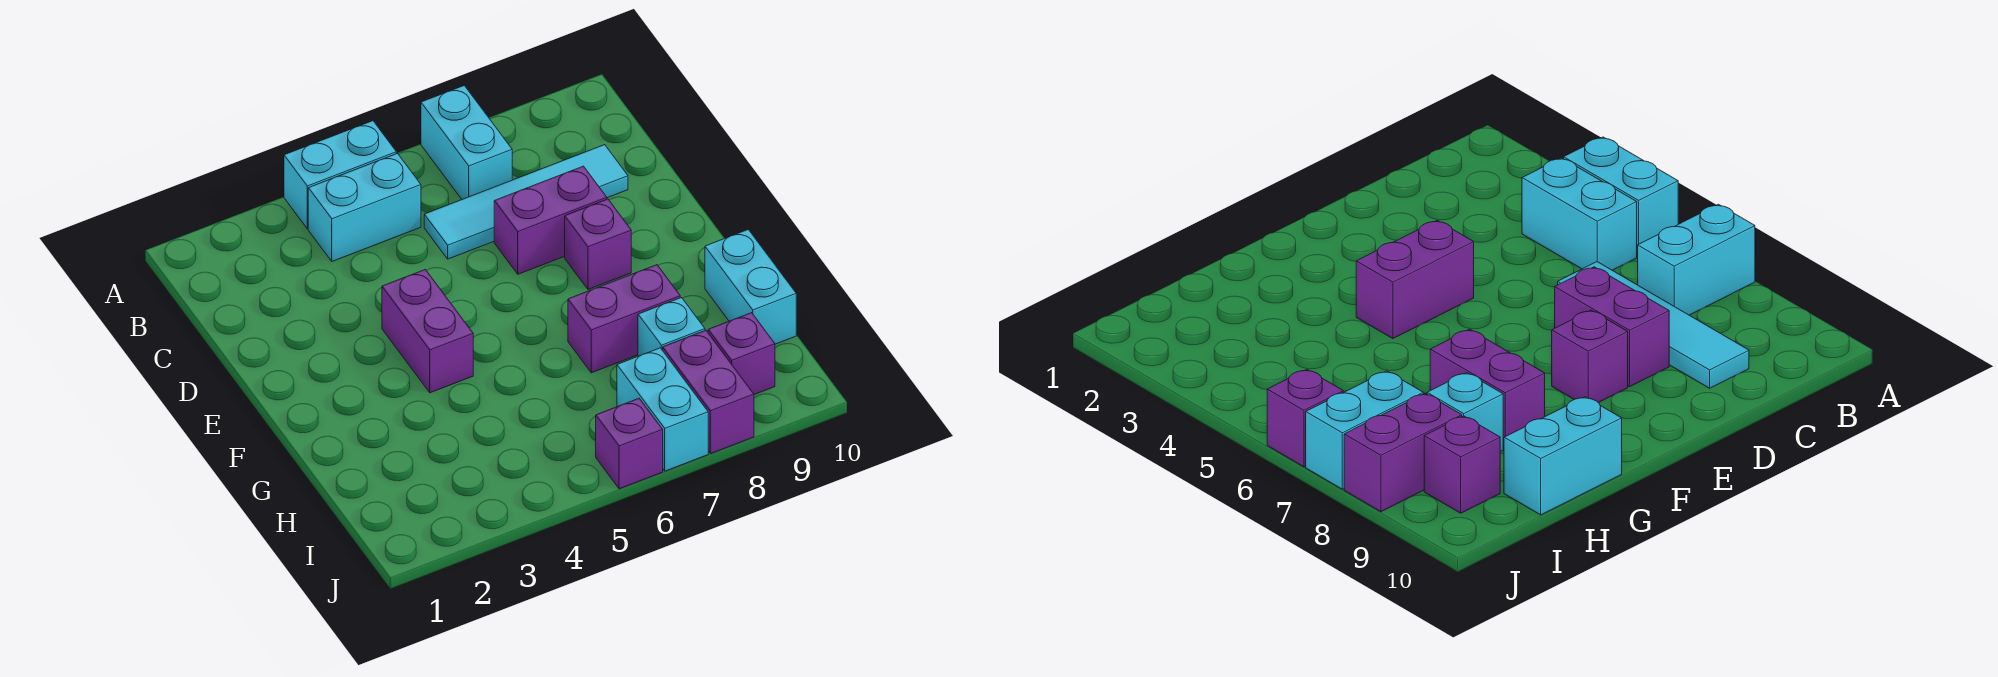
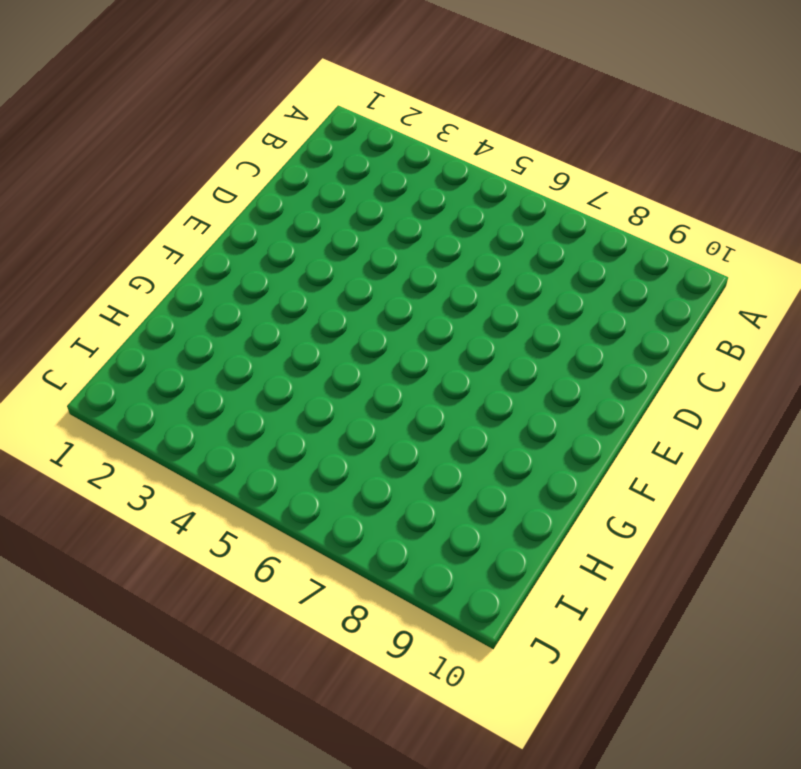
none -> cyan brick A4:A5 level 1
none -> cyan brick A7:B7 level 1
none -> cyan brick B4:B5 level 1

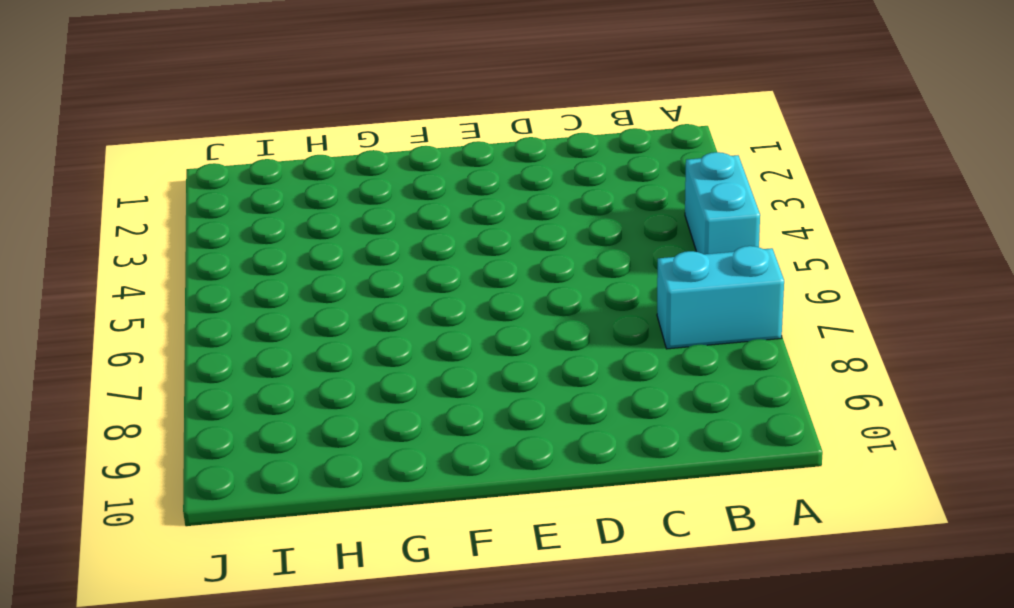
none -> cyan brick B4:B5 level 1
none -> cyan tile C6:C9 level 1
none -> purple brick D7:D8 level 1

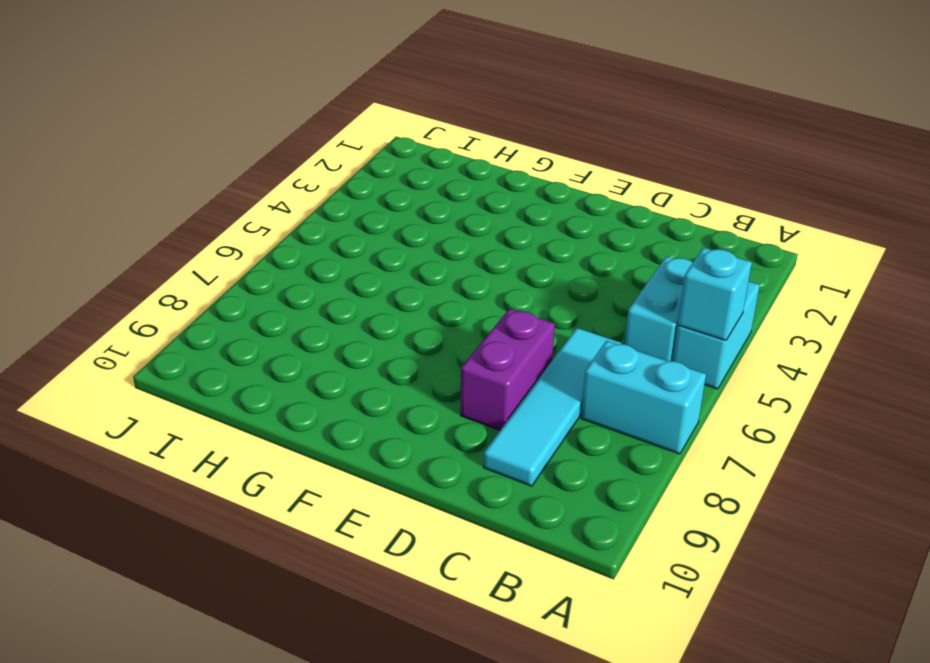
cyan brick A5 level 2 -> cyan brick H8 level 1
none -> purple brick E4:F4 level 1
none -> purple brick E8 level 1
none -> purple brick G7:G8 level 1

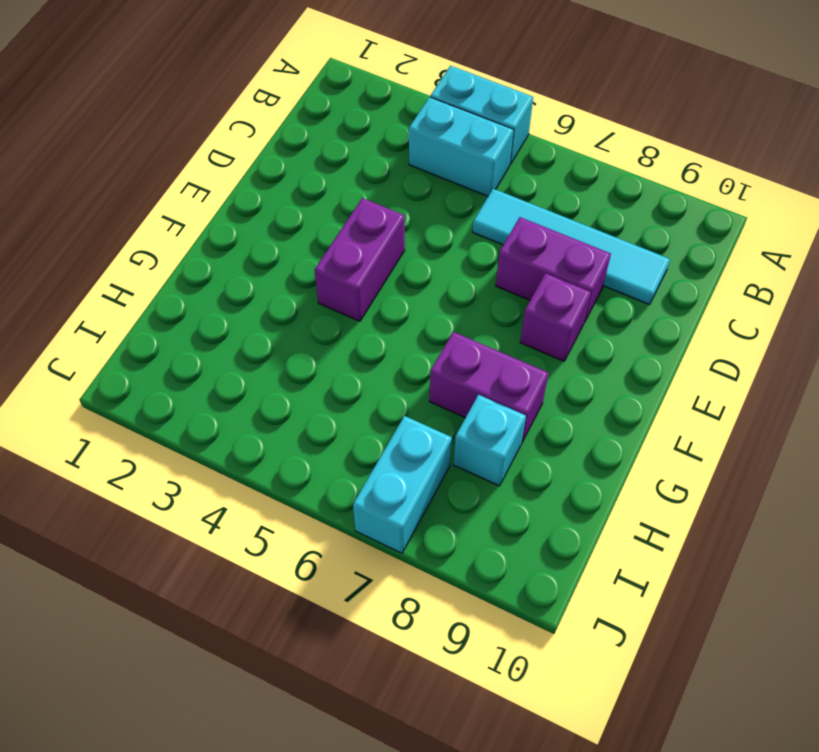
none -> cyan brick A7:B7 level 1
none -> cyan brick G10:H10 level 1
none -> purple brick I8:J8 level 1

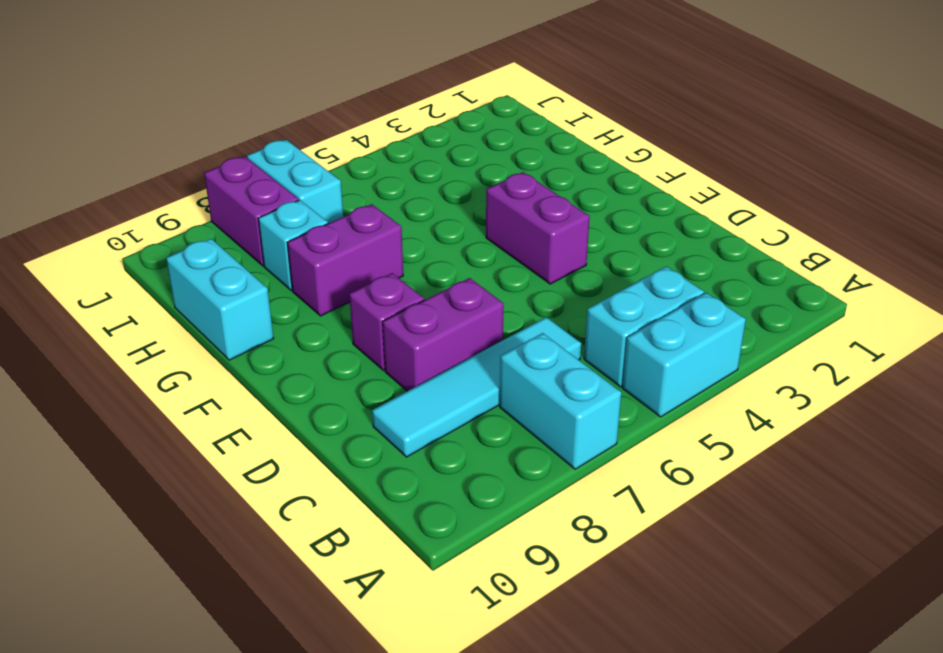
none -> purple brick I9 level 1
none -> purple brick J6 level 1

